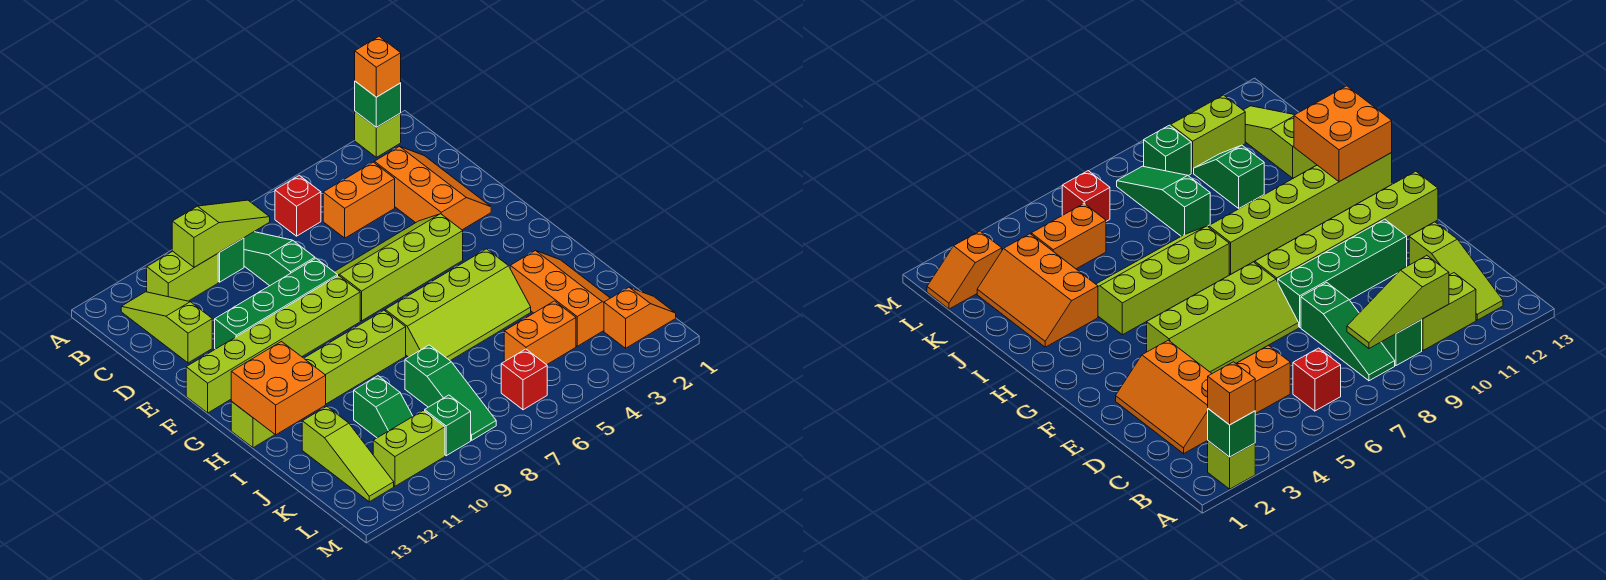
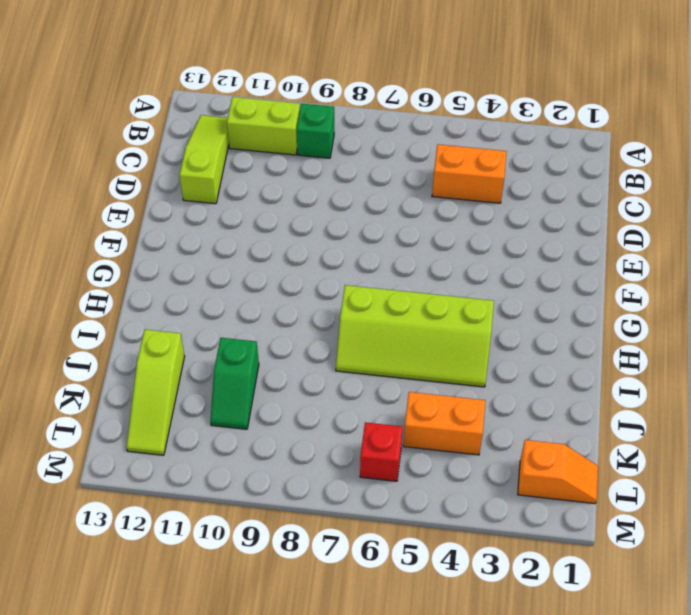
none -> lime brick A2 level 1
none -> red brick B6 level 1
none -> green slope B8:D8 level 1 top D

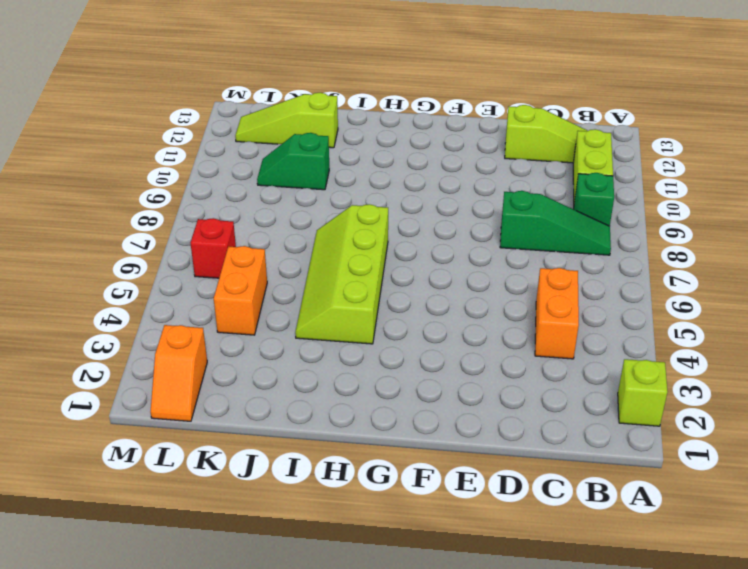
none -> red brick B6 level 1
none -> orange slope C2:E3 level 1 top 3
none -> lime slope E4:F7 level 1 top F

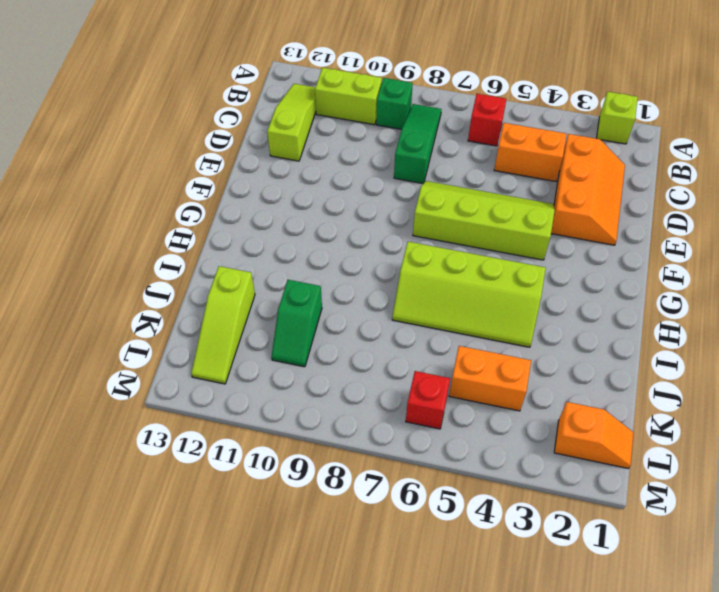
none -> green brick E8:E11 level 1
none -> lime brick F8:F13 level 1
none -> lime brick H8:H13 level 1

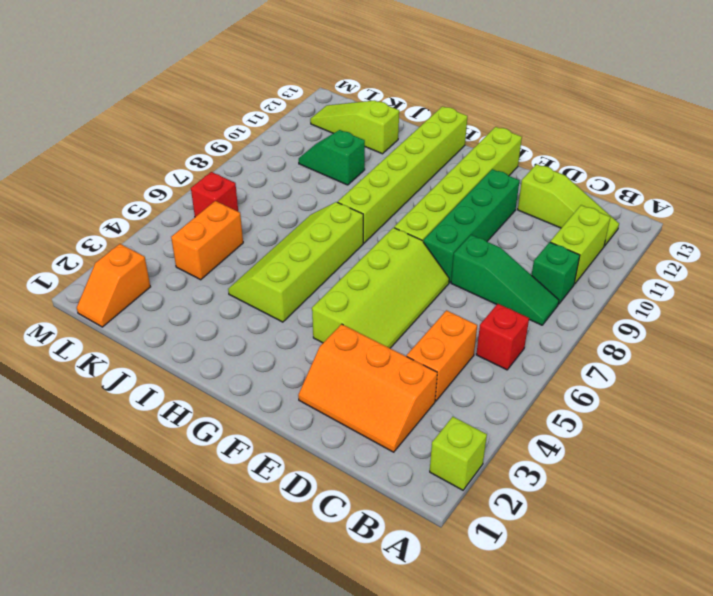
none -> orange slope I2:K3 level 1 top 3
none -> green slope J8:L8 level 1 top J
none -> green brick L9 level 1

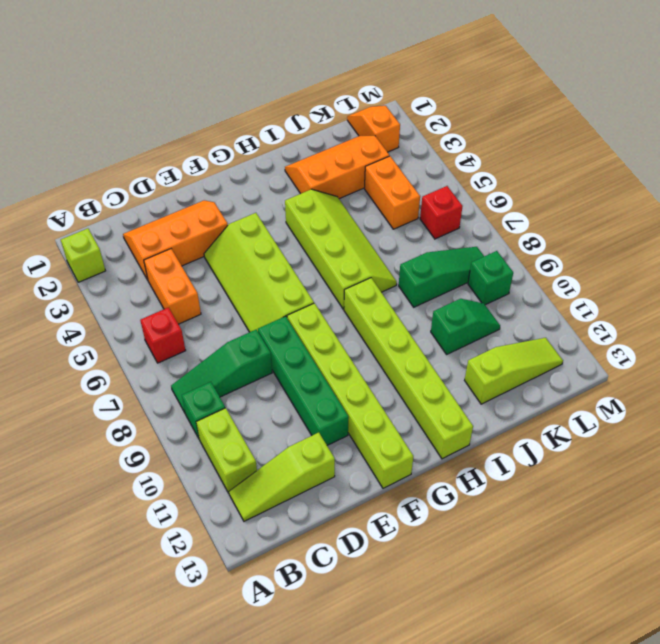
none -> lime brick L10:L11 level 1
none -> green brick A2 level 2
none -> lime slope B8:B10 level 2 top 10

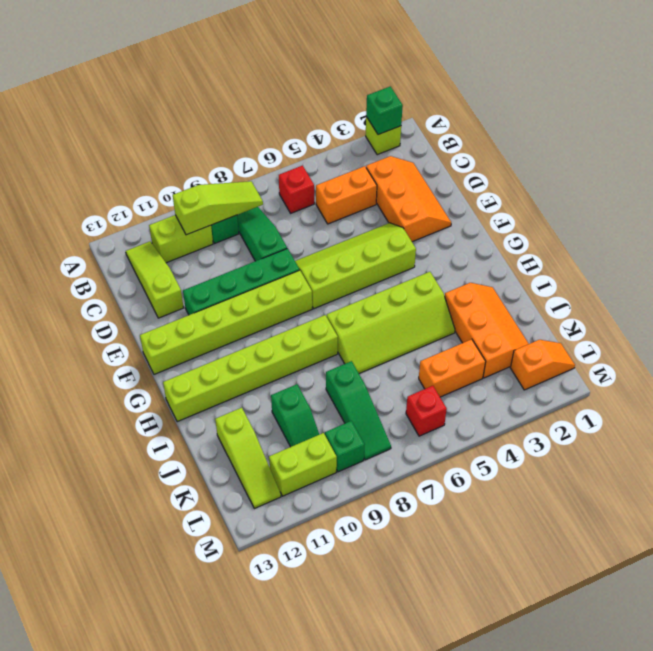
none -> orange brick H12:I13 level 2
none -> orange brick A2 level 3

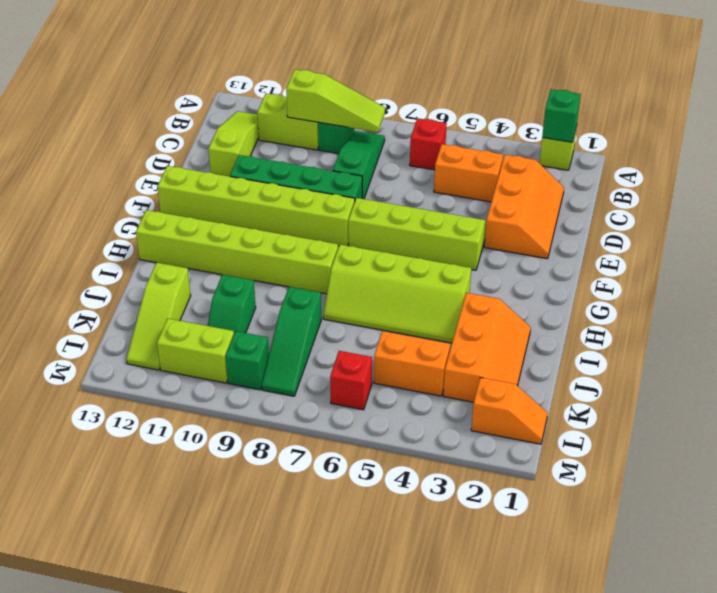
none -> orange brick H12:I13 level 2
none -> orange brick A2 level 3

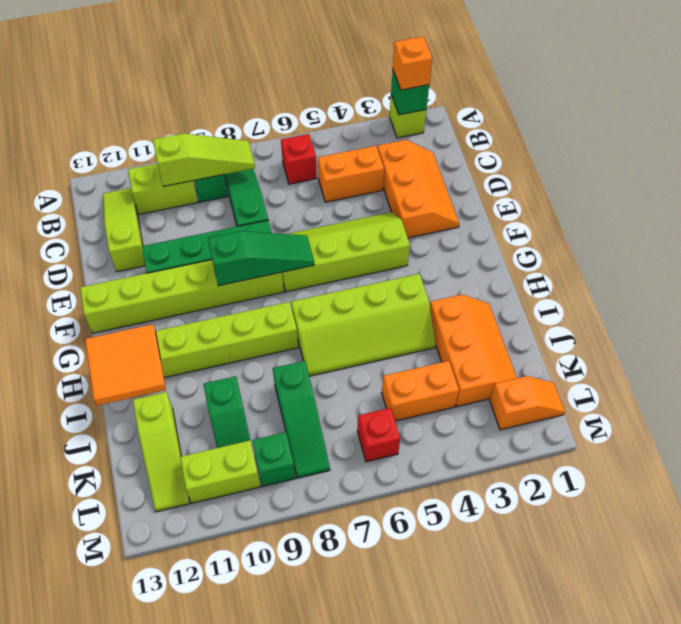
green slope F7:F9 level 2 top 9 -> none
orange tile H12:I13 level 2 -> orange brick H12:I13 level 2

